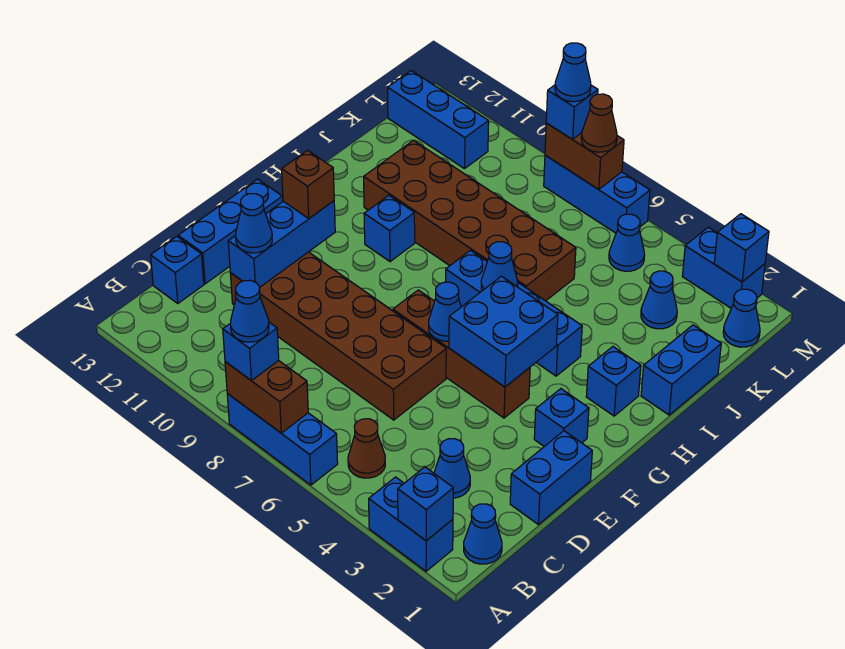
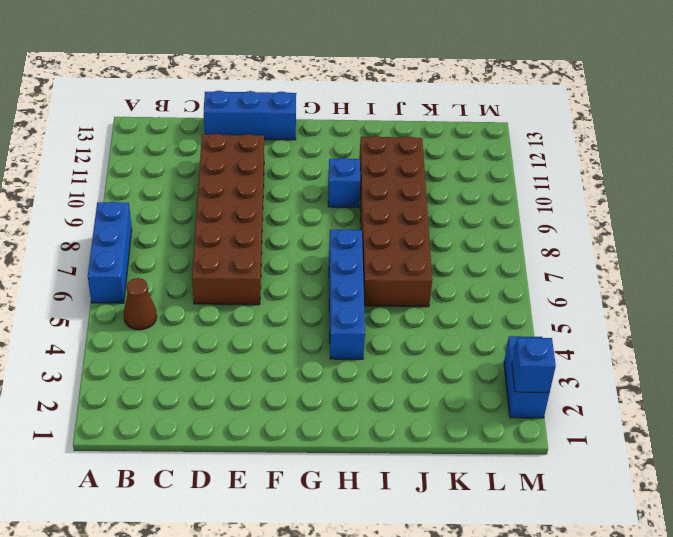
none -> blue brick A2:A3 level 1
none -> blue cone B1 level 1
none -> blue cone C3 level 1
none -> blue brick C13 level 1

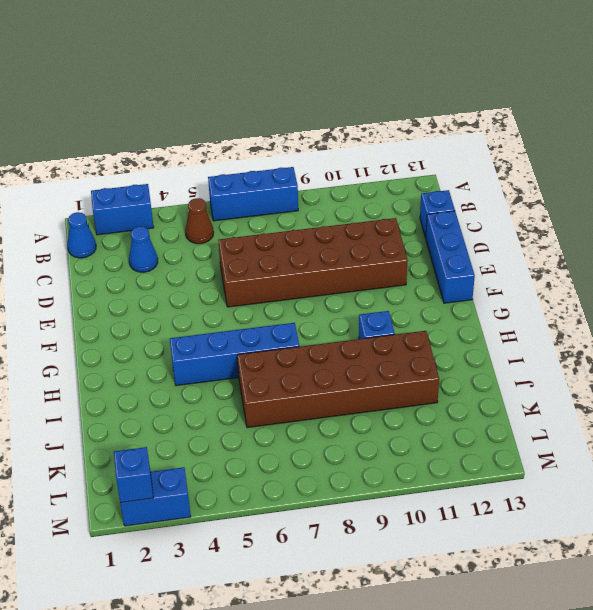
none -> blue brick D1:E1 level 1
none -> blue brick F2 level 1
none -> brown brick F4:F7 level 1
none -> blue brick H2 level 1

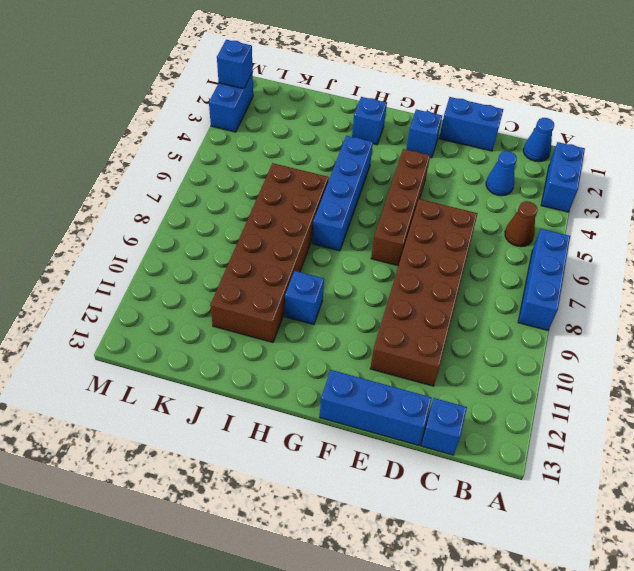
none -> blue brick I1:J1 level 1
none -> blue cone K3 level 1
none -> blue cone L1 level 1
none -> blue cone L5 level 1

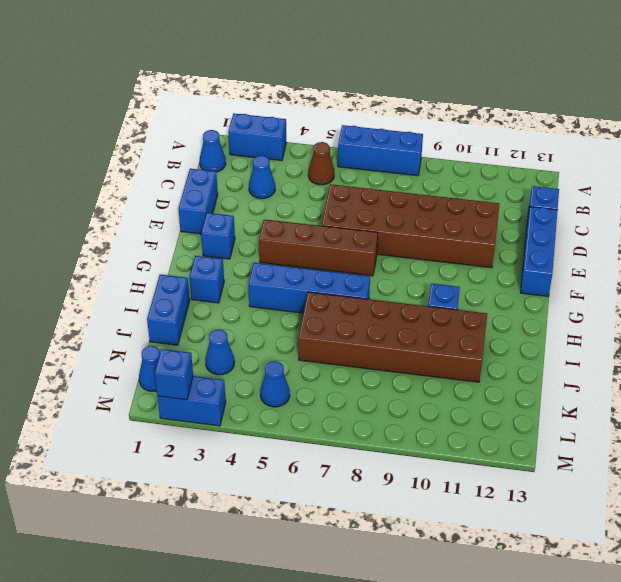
none -> blue brick L11:L13 level 1
none -> blue brick M6:M8 level 1
none -> blue brick A2 level 2
none -> brown brick A7:A8 level 2

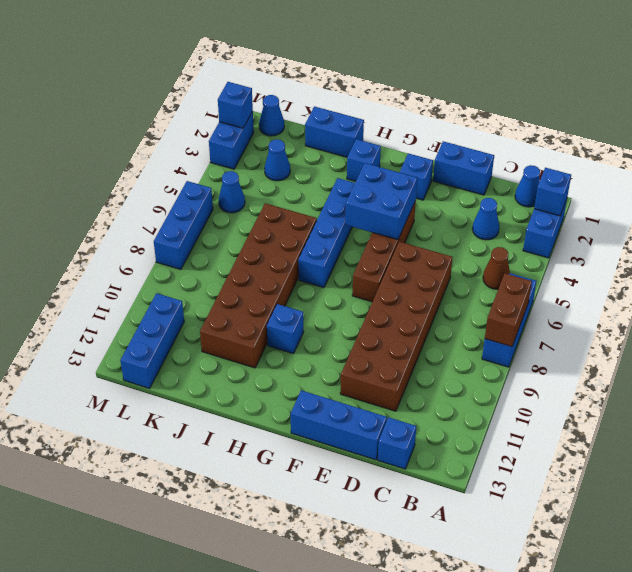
none -> blue brick D11:F11 level 2
none -> blue cone F6 level 2
none -> blue cone H6 level 2
none -> brown brick M7:M8 level 2

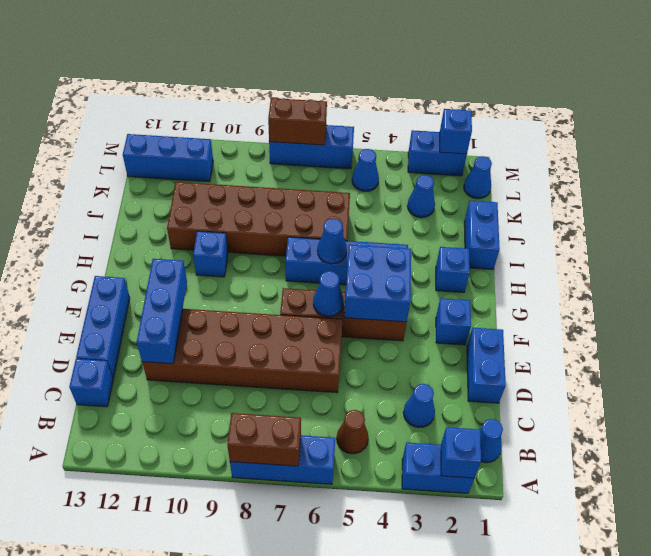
none -> blue brick A8 level 3
none -> blue cone D11 level 3
none -> brown brick F11 level 3
none -> brown cone M7 level 3

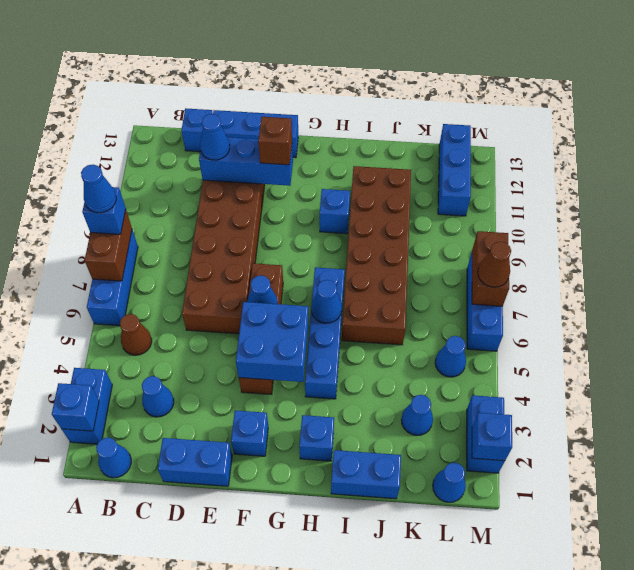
none -> blue brick M8 level 3
none -> blue cone M8 level 4

